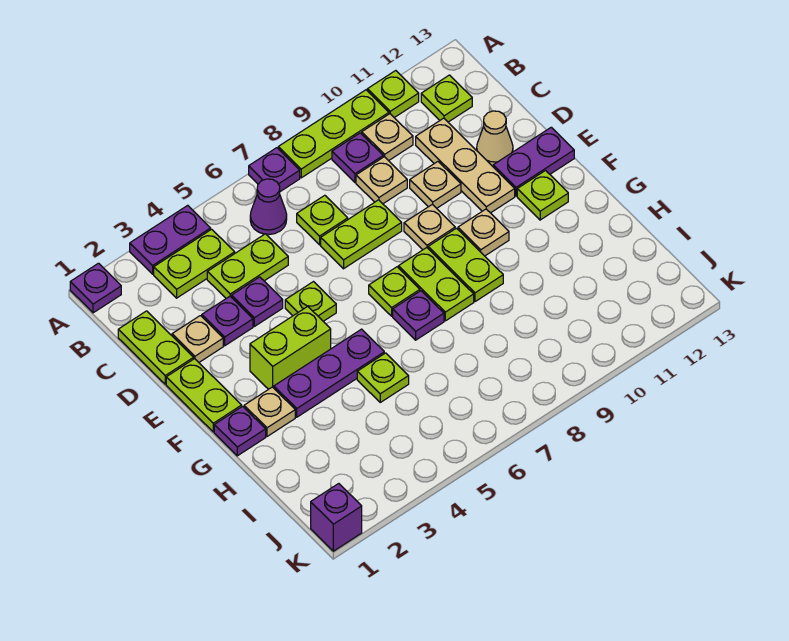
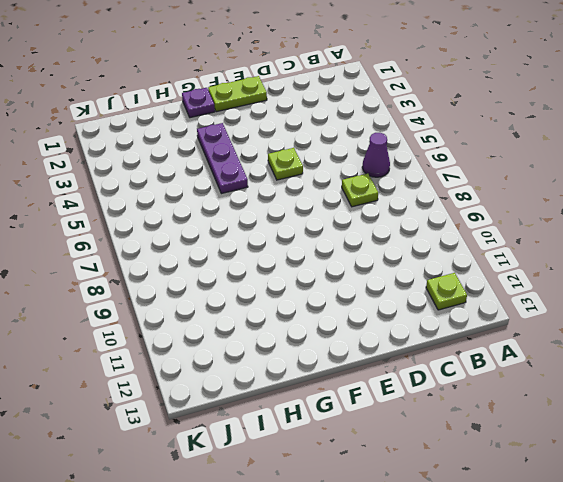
none -> purple plate A1 level 1
none -> purple plate A3:A4 level 1
none -> purple plate A7 level 1
none -> lime plate A8:A10 level 1

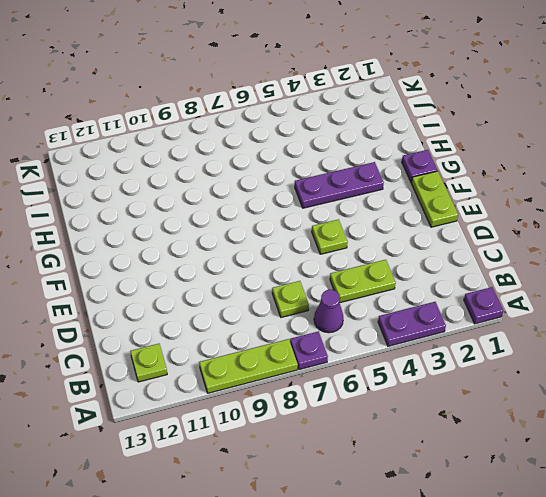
none -> lime plate A11 level 1
none -> lime plate B3:B4 level 1
none -> purple plate B9 level 1
none -> tan plate B10 level 1

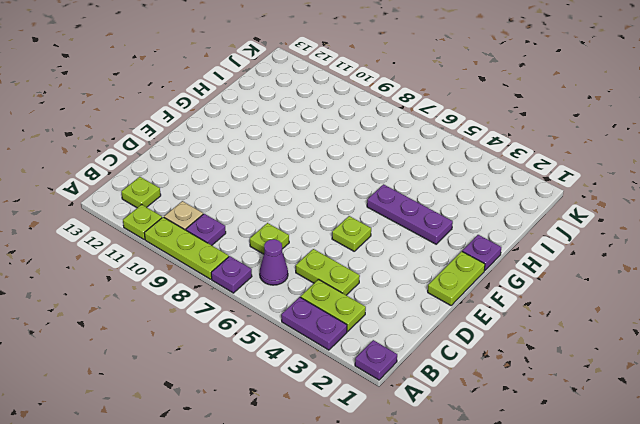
none -> lime plate C1:D1 level 1
none -> tan plate C9 level 1
none -> tan plate C11:E11 level 1
none -> tan plate D2 level 1

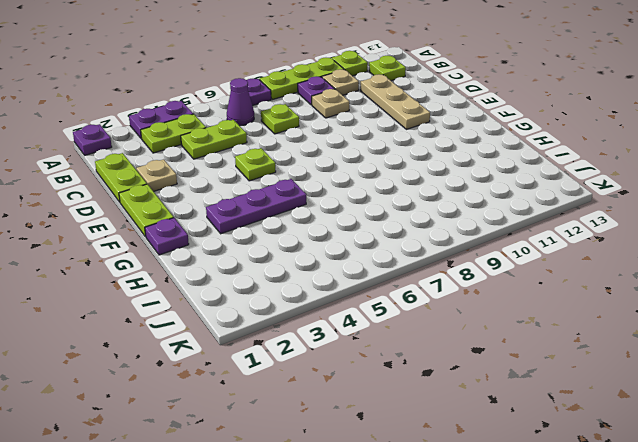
none -> purple plate D3 level 1
none -> purple plate D4 level 1
none -> lime plate D7:D8 level 1
none -> tan plate D10 level 1

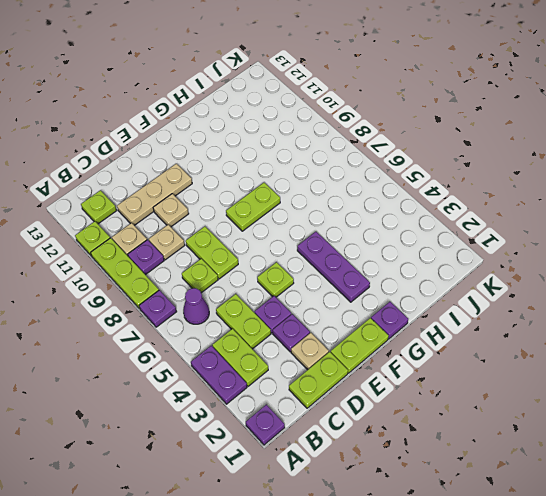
none -> tan cone D12 level 1
none -> tan plate E9 level 1
none -> purple plate E12:E13 level 1
none -> lime brick F3:F4 level 1

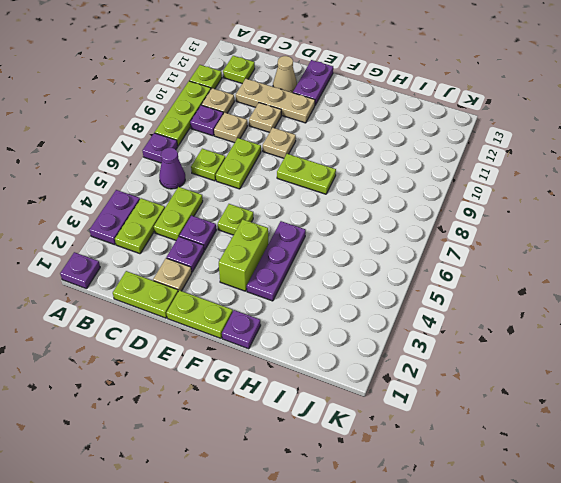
none -> lime plate F7 level 1
none -> lime plate F9:G9 level 1
none -> tan plate F10 level 1
none -> lime plate F12 level 1

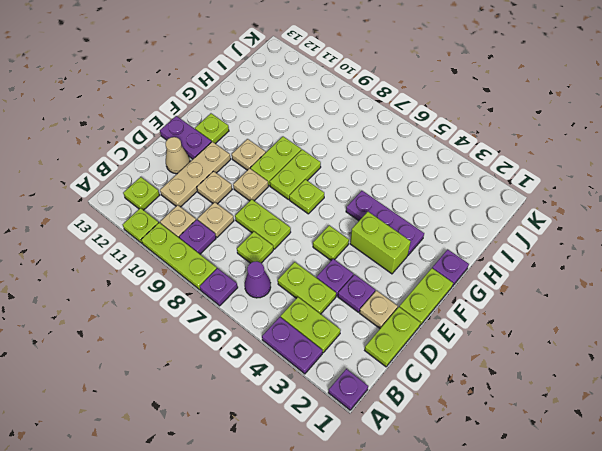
none -> tan plate G2 level 1
none -> purple plate G7 level 1
none -> lime plate H5 level 1
none -> purple brick K1 level 1

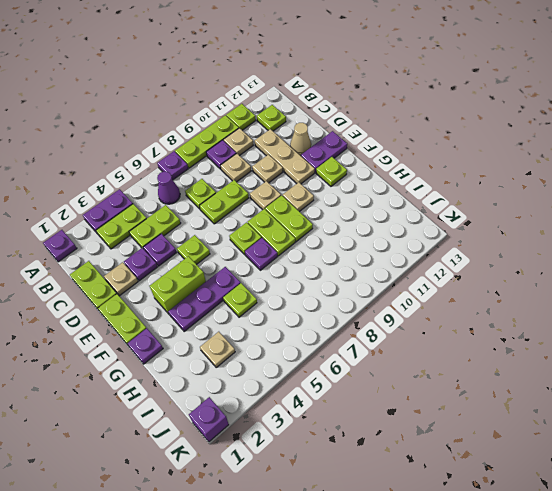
tan plate I3 level 1 -> tan plate G2 level 1

